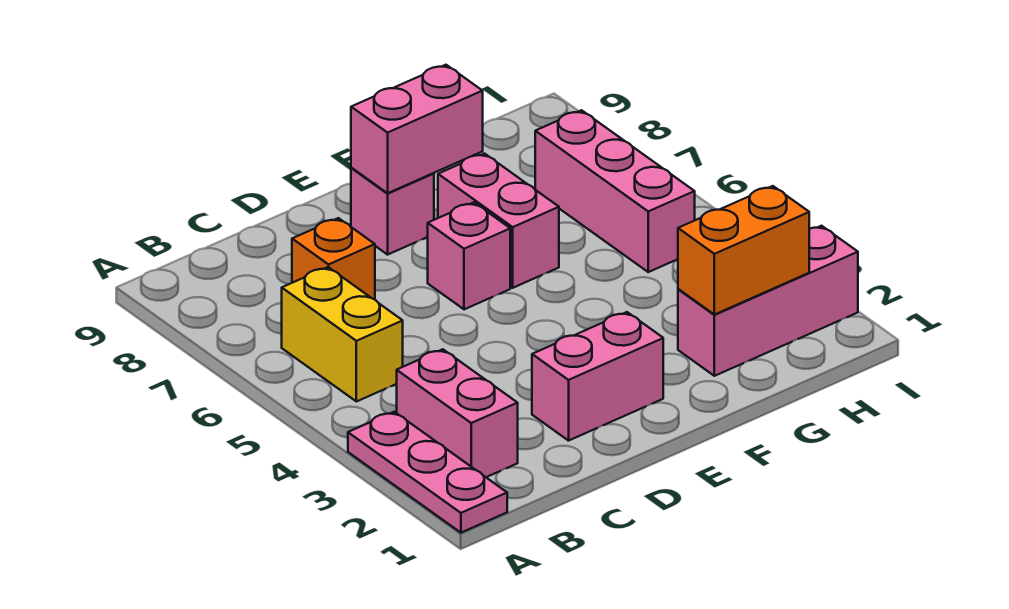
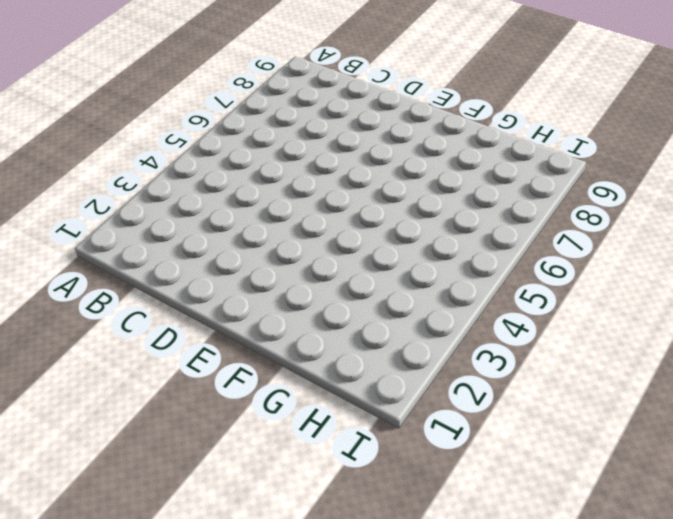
none -> pink plate A1:A3 level 1
none -> pink brick B2:B3 level 1
none -> yellow brick B5:B6 level 1

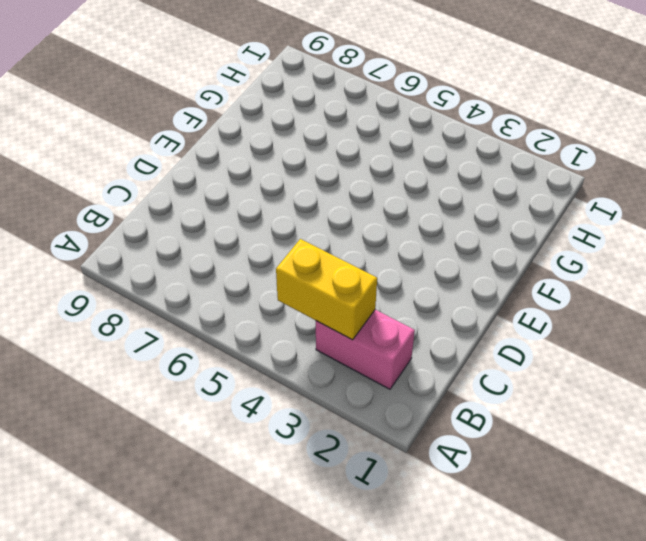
yellow brick B3:B4 level 2 -> yellow brick B5:B6 level 1
none -> pink plate A1:A3 level 1
none -> orange brick C7 level 1
none -> pink brick D2:E2 level 1

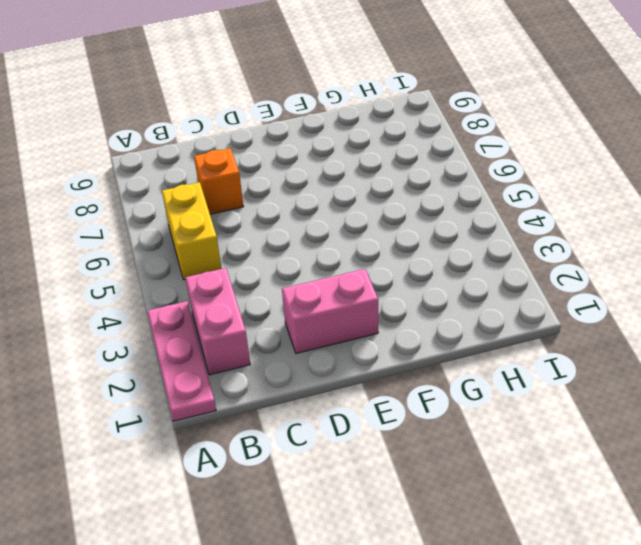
none -> pink brick E6 level 1
none -> pink brick E8 level 1
none -> pink brick F6:F7 level 1

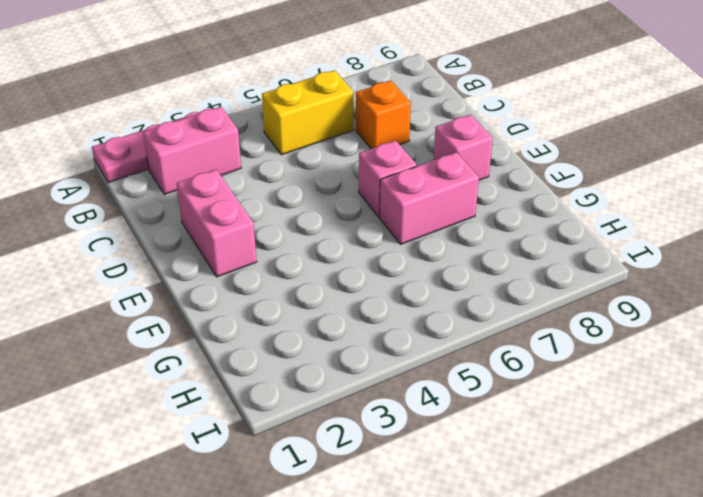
none -> pink brick G2:I2 level 1
none -> pink brick H5:H7 level 1
none -> pink brick E8:F8 level 2

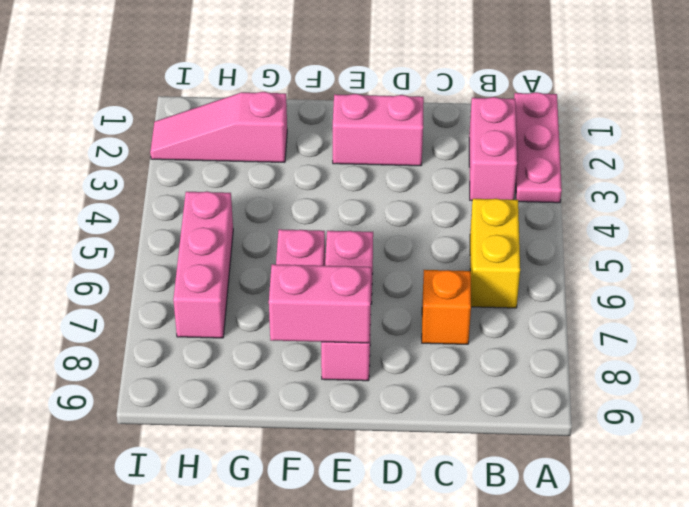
pink slope G2:I2 level 1 top G -> pink brick G2:I2 level 1
none -> orange brick G2:H2 level 2

